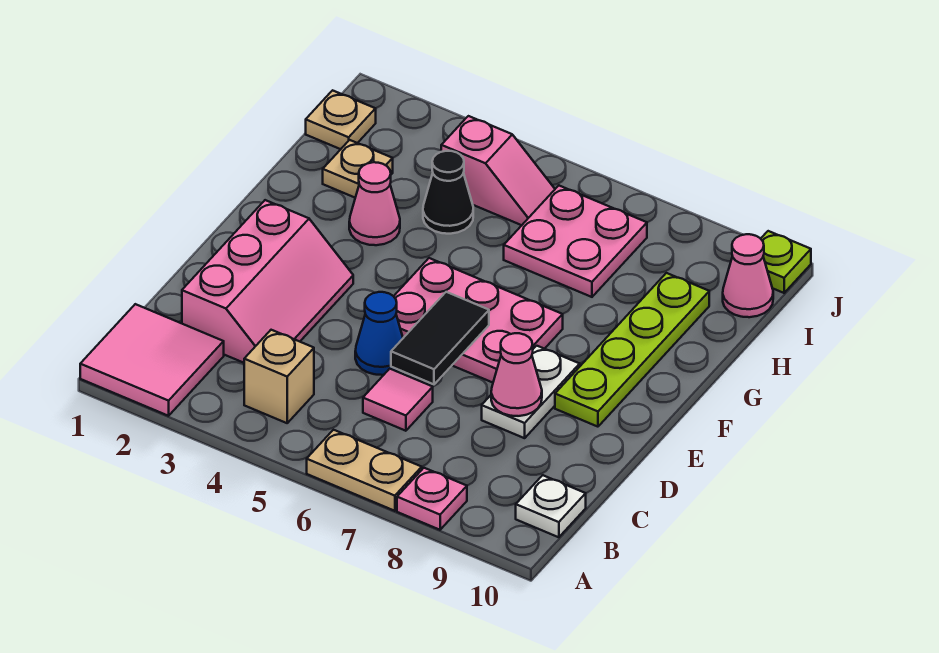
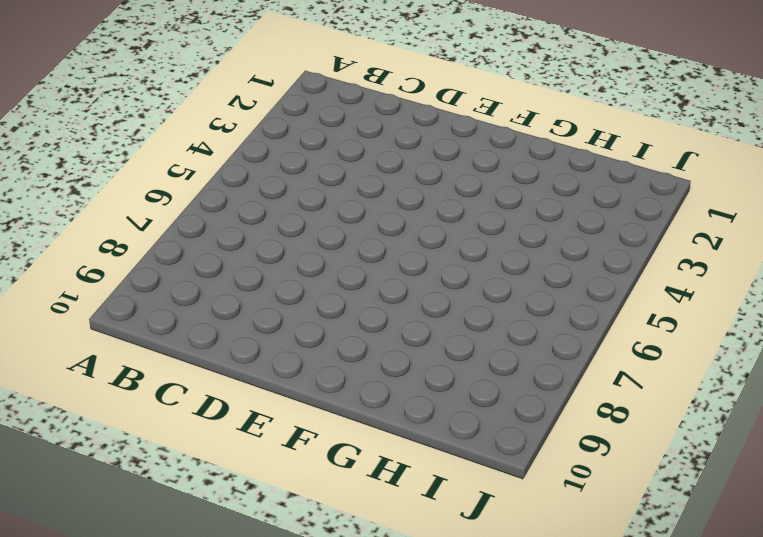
none -> pink tile A1:B2 level 1
none -> tan plate A6:A7 level 1
none -> pink plate A8 level 1

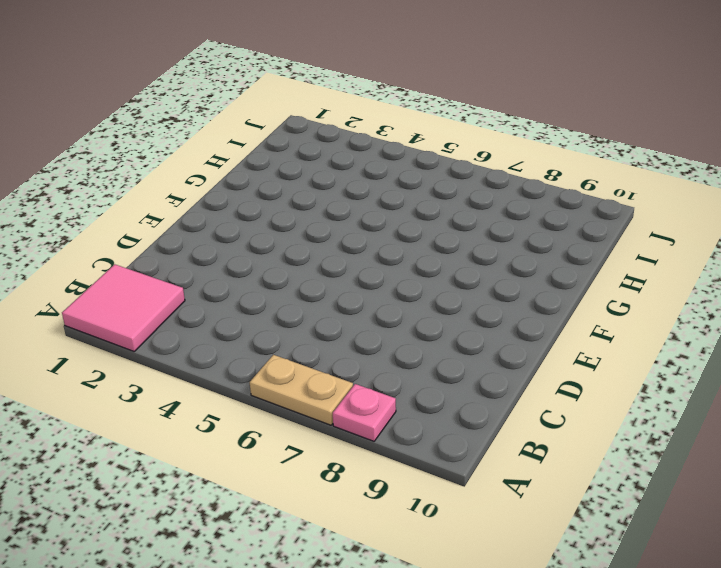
none -> tan brick B4 level 1
none -> white plate B10 level 1
none -> pink slope C2:E3 level 1 top 2

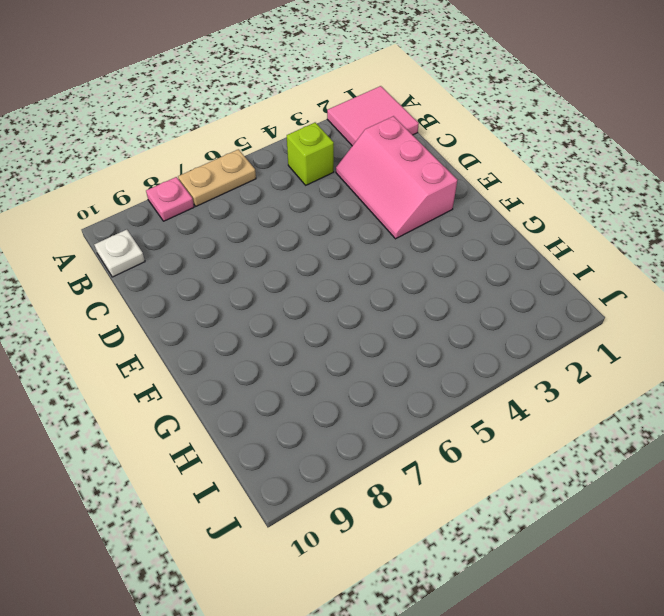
lime brick B4 level 1 -> tan brick B4 level 1
none -> pink tile C6 level 1
none -> blue cone D5 level 1
none -> white plate D8:E8 level 1

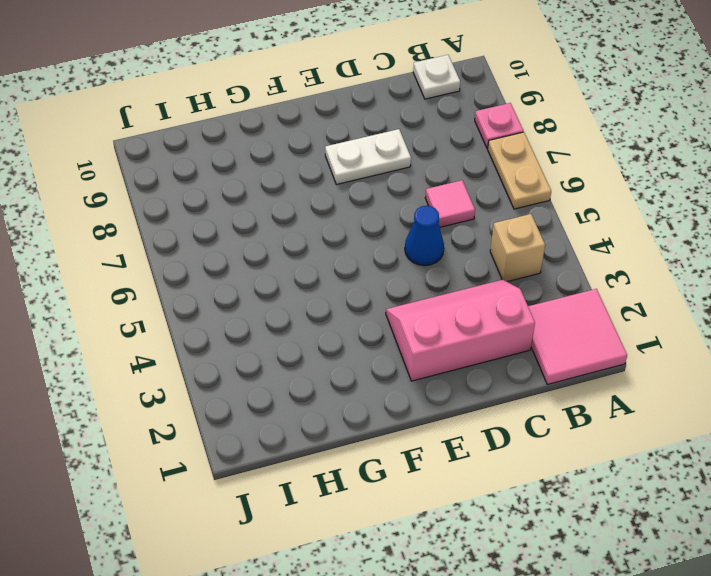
none -> pink plate E5:F7 level 1
none -> lime plate E9:H9 level 1
none -> pink cone G3 level 1

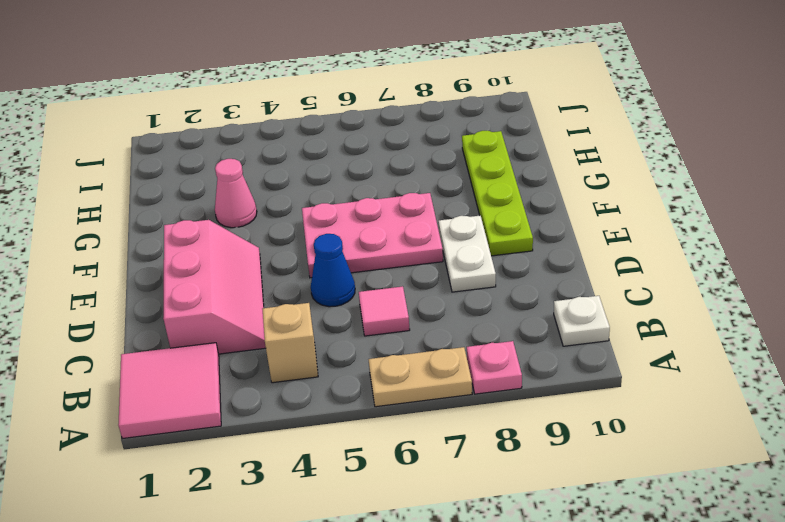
none -> tan plate H2 level 1
none -> black cone H4 level 1
none -> pink plate H6:I7 level 1

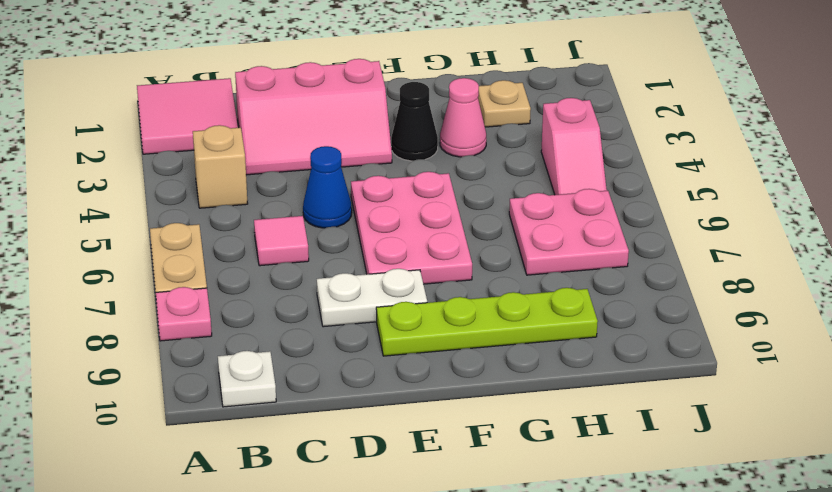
black cone F3 level 1 -> black cone H4 level 1
none -> tan plate I1 level 1
none -> pink cone I10 level 1
none -> lime plate J10 level 1

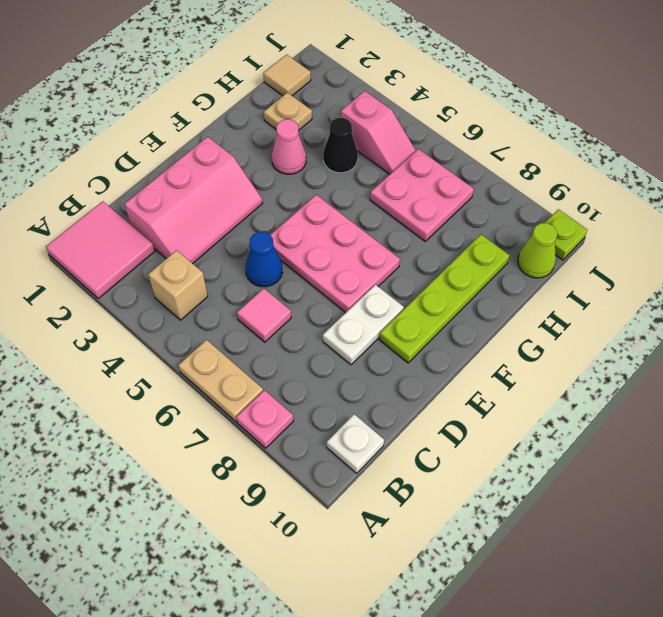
tan tile I1 level 1 -> tan plate I1 level 1
lime cone I10 level 1 -> pink cone I10 level 1
none -> black tile D6:E6 level 2
none -> pink cone D8 level 2

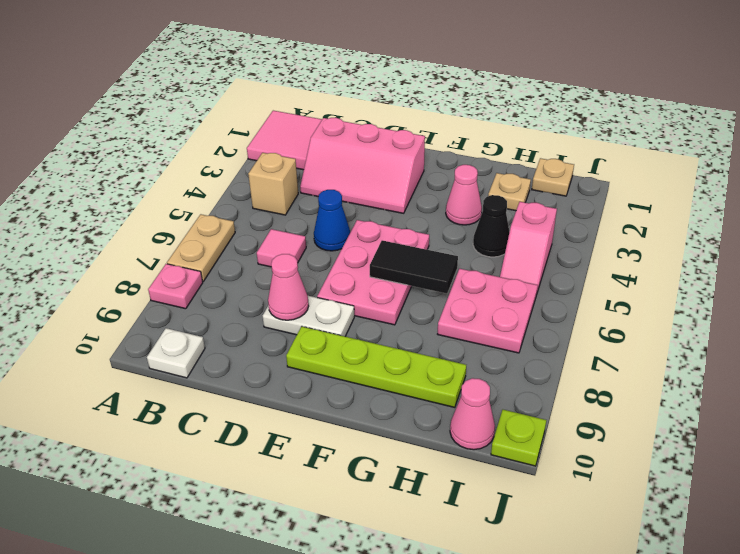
black tile F6:G6 level 2 -> black tile D6:E6 level 2

